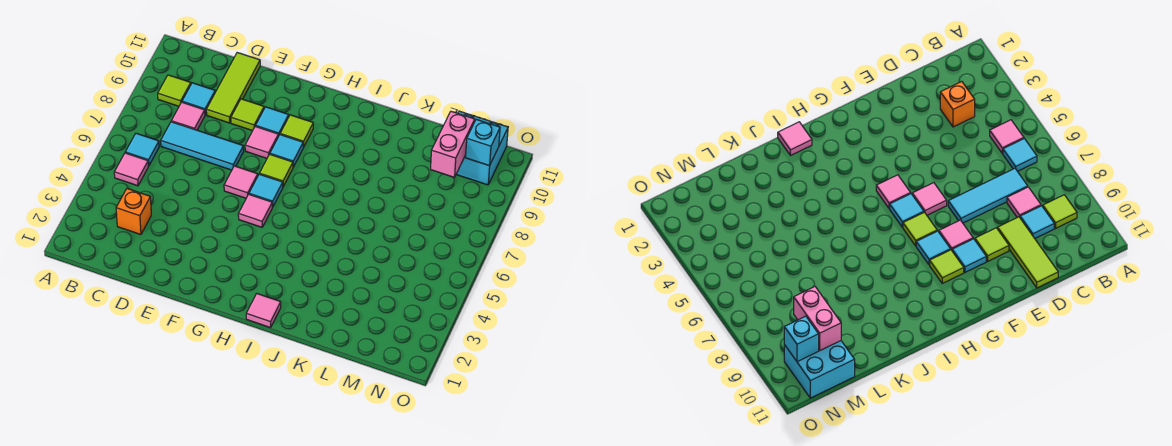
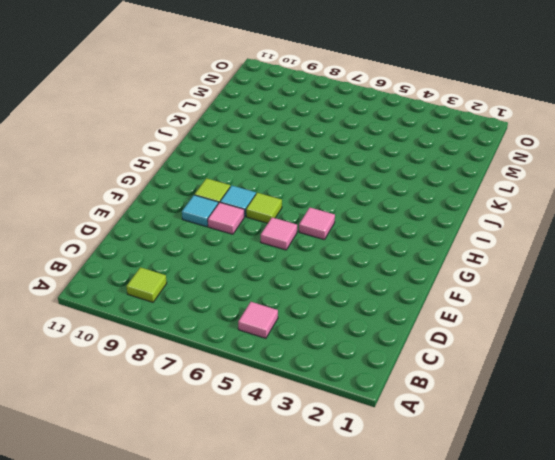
none -> cyan tile B6 level 1
none -> orange brick C3 level 1
none -> cyan tile C7:E7 level 1

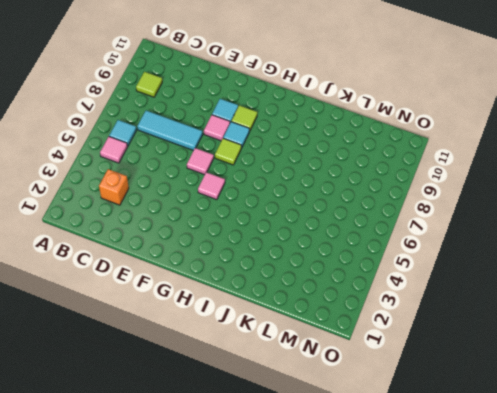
none -> pink tile C8 level 1
none -> cyan tile C9 level 1
none -> lime tile D9:D11 level 1

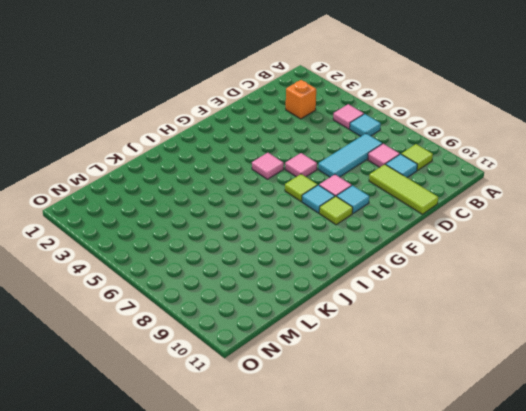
none -> lime tile E9 level 1
none -> cyan tile G6 level 1
none -> pink tile I1 level 1

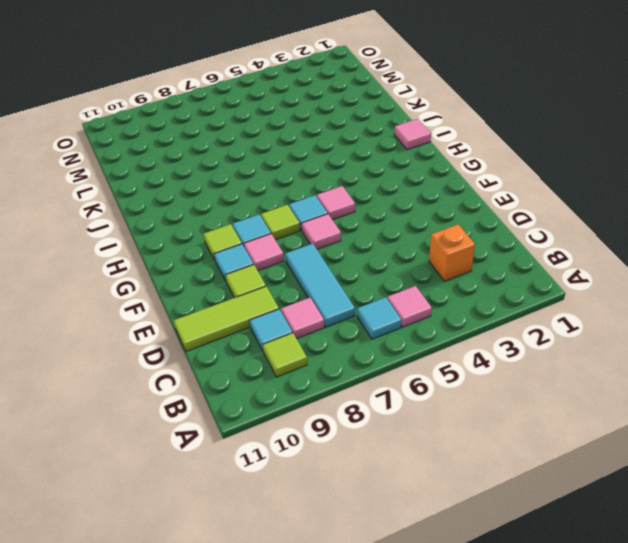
none -> cyan brick M10:N11 level 1
none -> pink brick M9:M10 level 2
none -> cyan brick N10 level 2

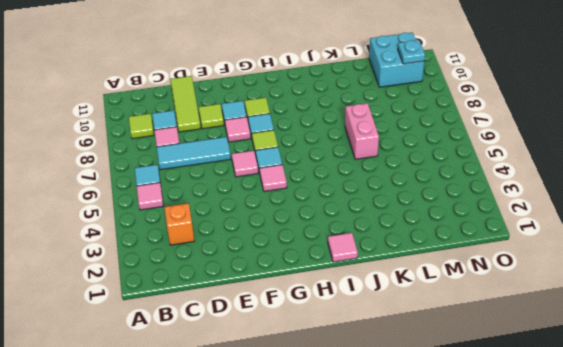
pink brick K6:K7 level 1 -> pink brick M9:M10 level 2
cyan plate N10 level 2 -> cyan brick N10 level 2

